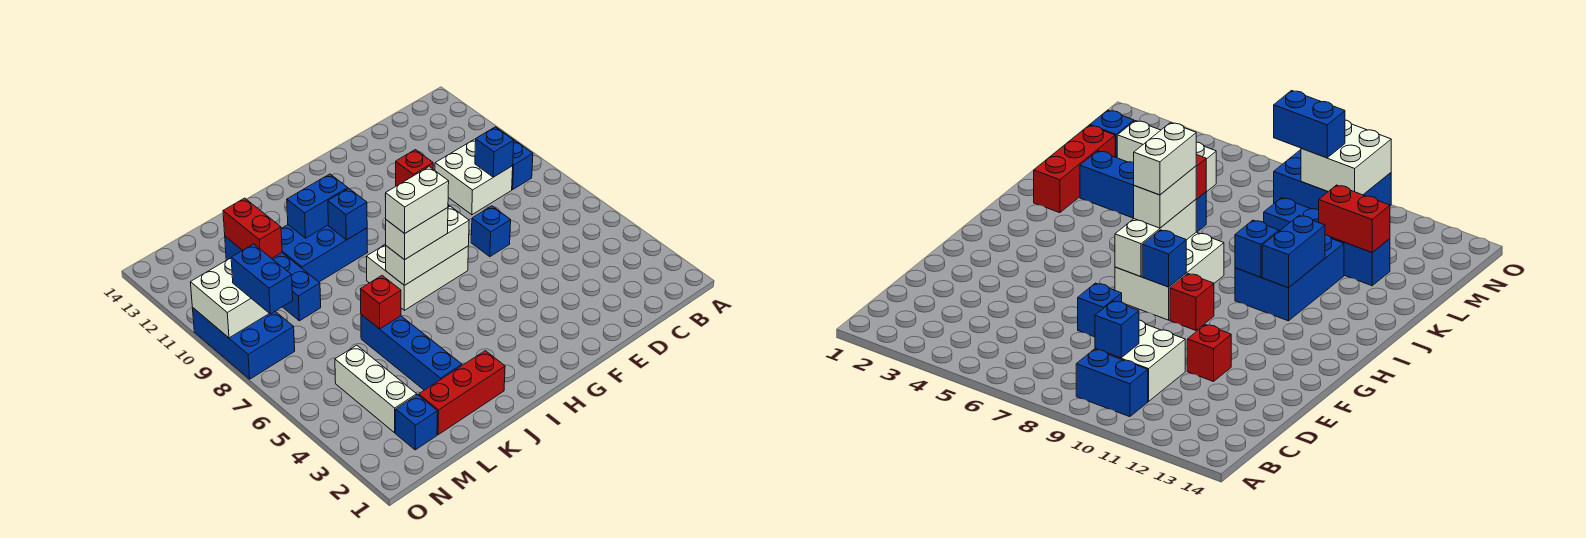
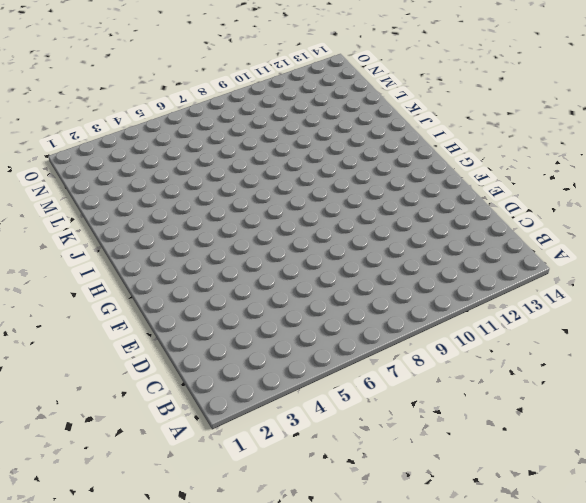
none -> blue brick B9:B10 level 1
none -> white brick C9:D10 level 1
none -> blue brick E7 level 1

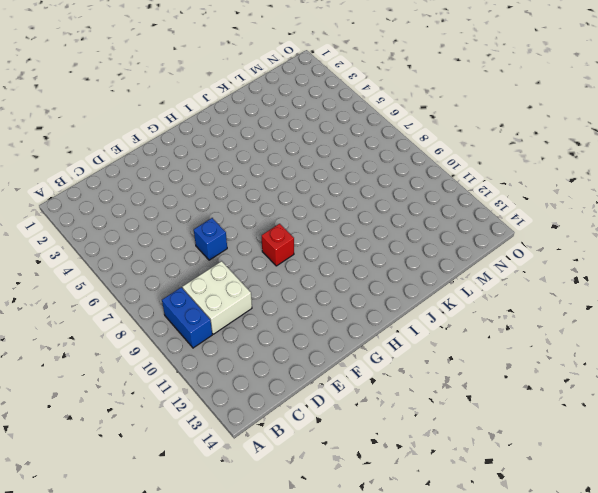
none -> red brick E11 level 1
none -> white brick G7:I8 level 1
none -> blue brick I10:K11 level 1

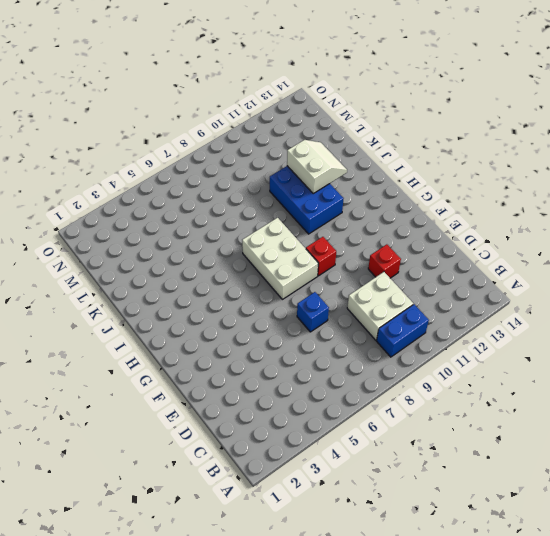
white slope J11:K12 level 2 top 11 -> blue brick I11:J11 level 2
none -> red brick J2:L2 level 1
none -> blue brick K3:K6 level 1
none -> blue brick L9:L12 level 1

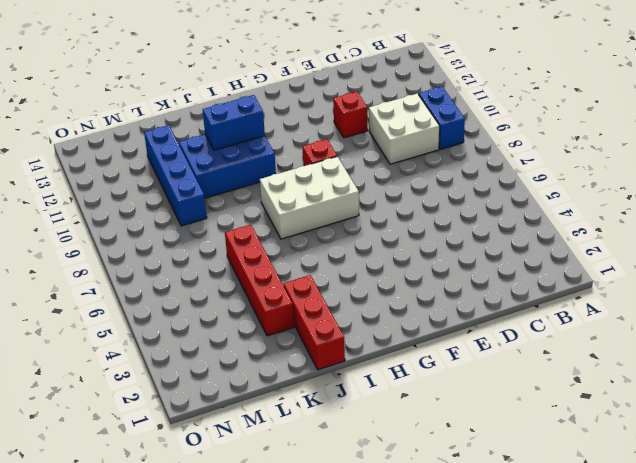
red brick J1:J3 level 1 -> red brick J2:L2 level 1
red brick K3:K6 level 1 -> blue brick K3:K6 level 1
none -> blue brick E7 level 1
none -> blue brick M2 level 1
none -> white brick M3:M5 level 1

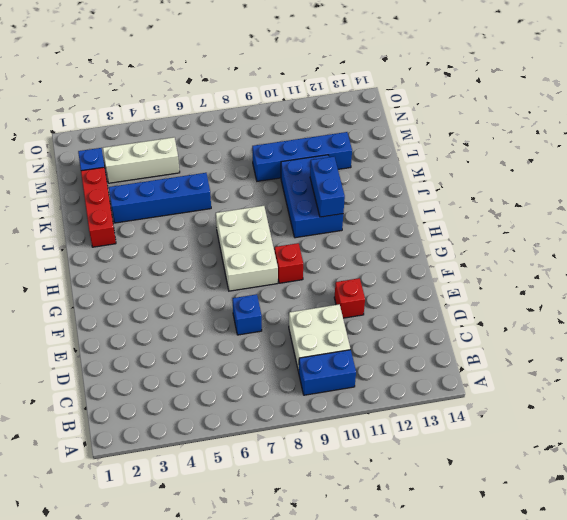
none -> blue brick N8:O10 level 1
none -> blue brick C9 level 2
none -> white brick G7:I7 level 2

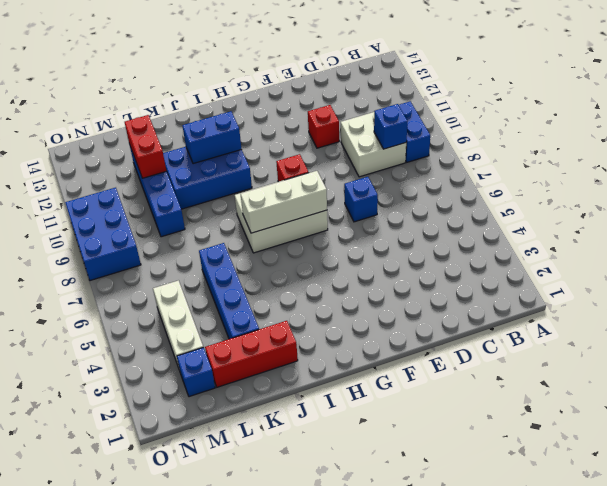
none -> blue brick G8 level 2
none -> blue brick I10 level 2
none -> red brick K6 level 2

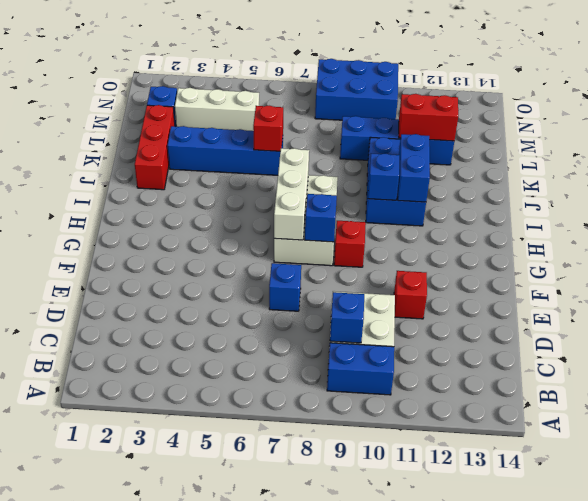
none -> white brick N9:O10 level 2
none -> white brick H7:I7 level 3
none -> blue brick N8:N9 level 3

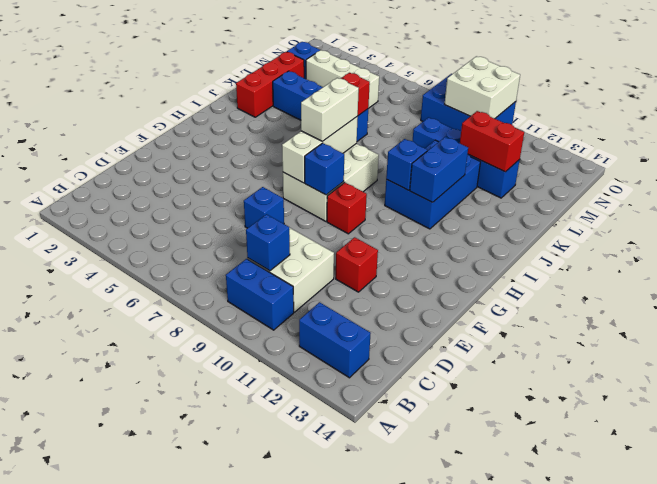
blue brick B12:B13 level 1 -> blue brick N8:N9 level 3
none -> white brick H7:I7 level 4

